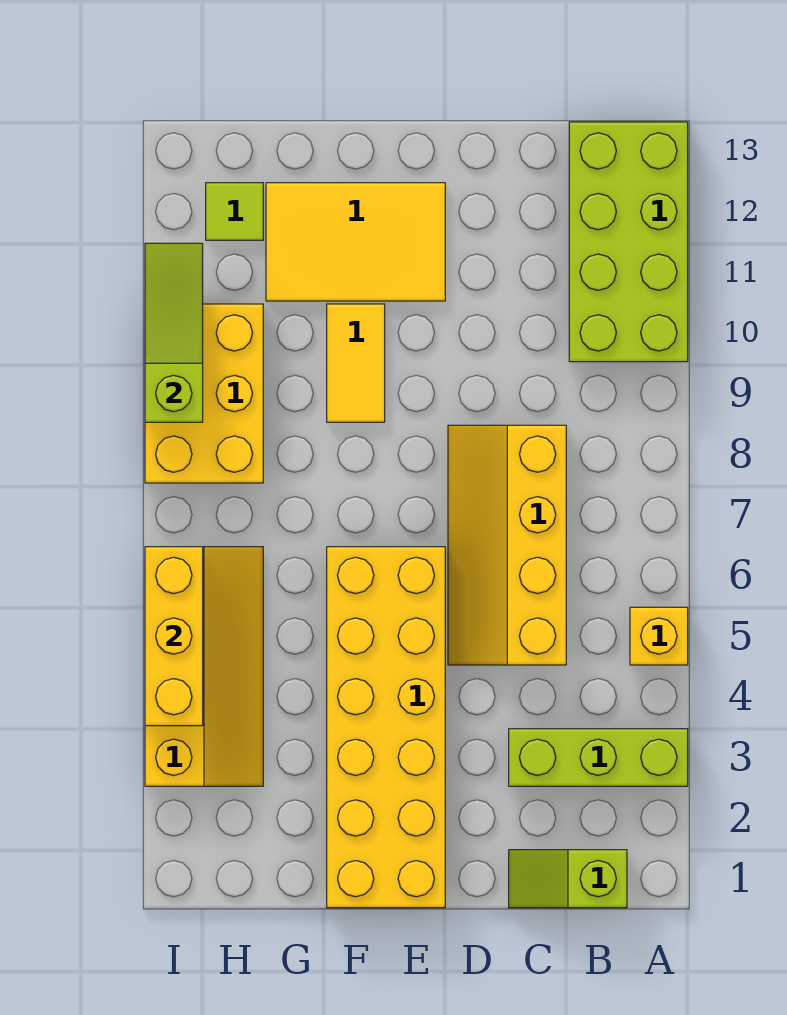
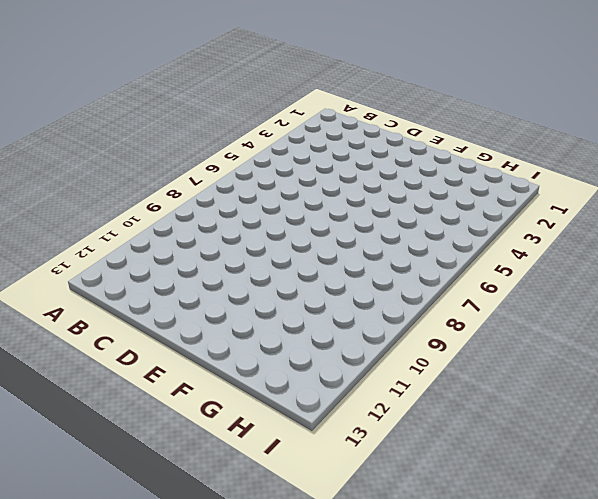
none -> lime brick A3:C3 level 1
none -> yellow brick A5 level 1
none -> lime brick A10:B13 level 1

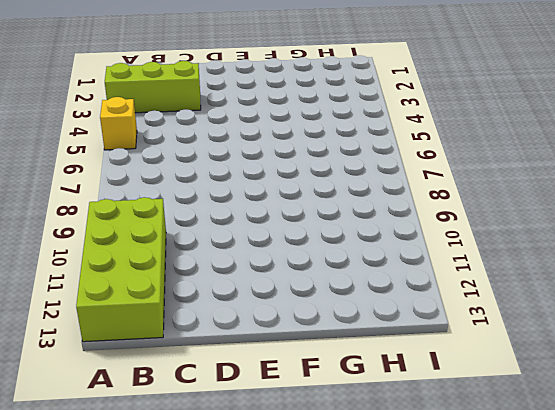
none -> lime slope B1:C1 level 1 top B
none -> yellow slope C5:D8 level 1 top C
none -> yellow brick E1:F6 level 1

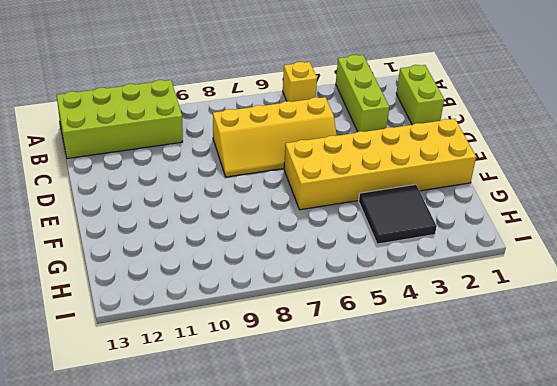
lime brick B1:C1 level 1 -> lime slope B1:C1 level 1 top B
black tile G3:H4 level 1 -> yellow slope H3:I6 level 1 top I
none -> yellow tile E11:G12 level 1
none -> yellow tile F9:F10 level 1
none -> yellow brick H8:I10 level 1

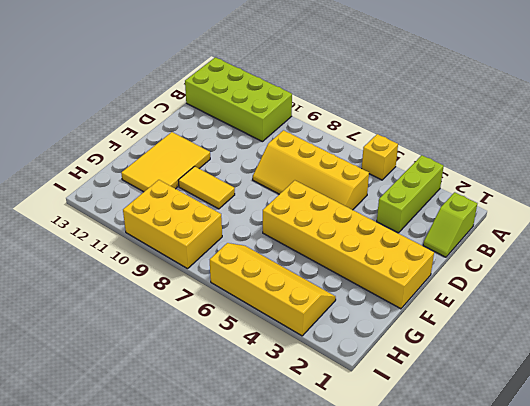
none -> lime tile H12 level 1
none -> yellow brick I4:I6 level 2
none -> lime slope I9:I11 level 2 top 9

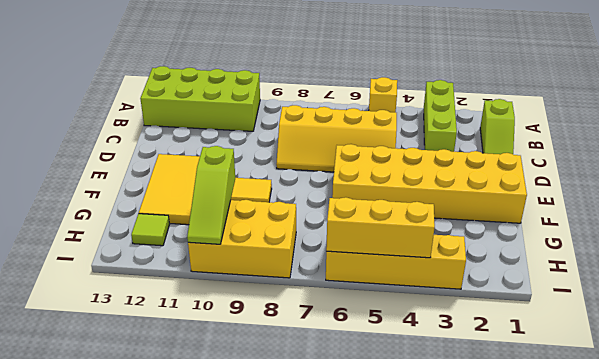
lime slope G10:I10 level 2 top G -> lime slope I9:I11 level 2 top 9

